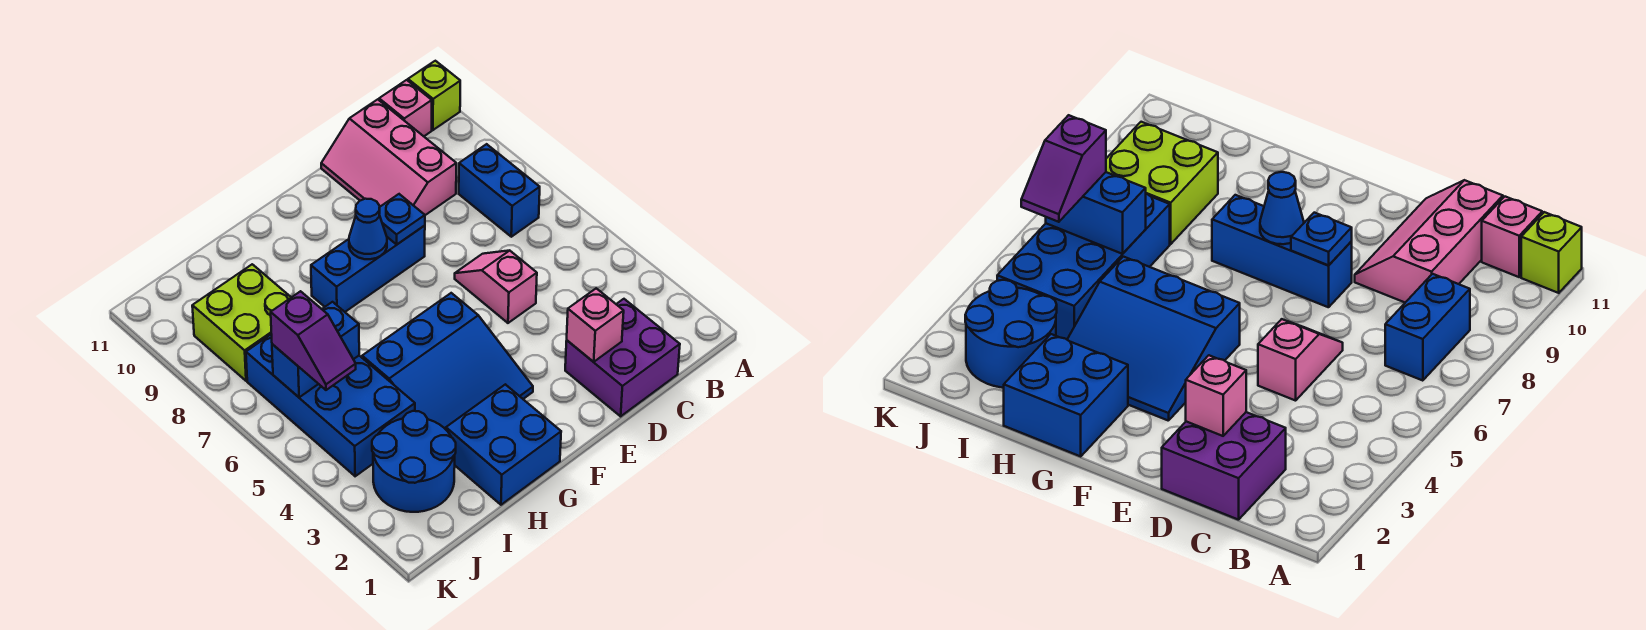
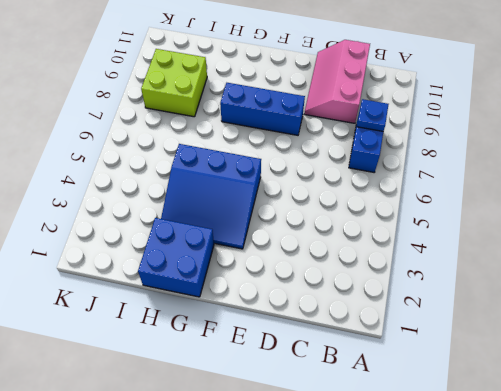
blue plate B8 level 2 -> blue plate E8 level 2
none -> lime brick A11 level 1
none -> pink brick B11 level 1
none -> purple brick C1:D2 level 1

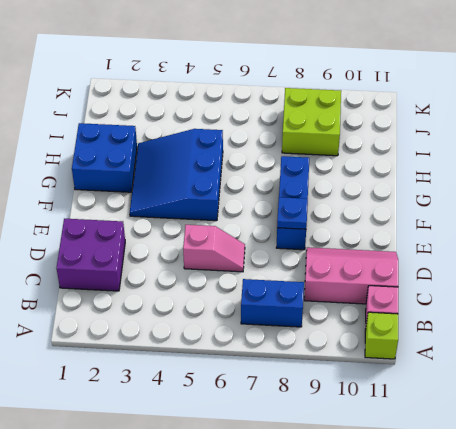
none -> blue round brick I2:J3 level 1
none -> blue brick I4:J7 level 1
none -> pink brick D2 level 2

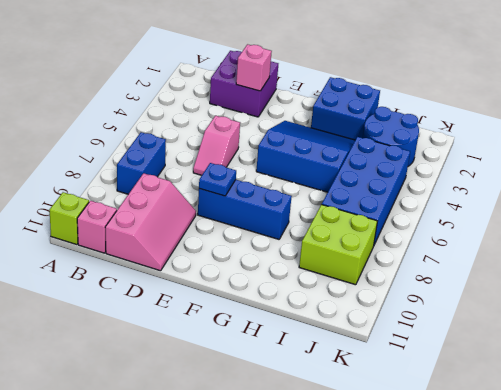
none -> blue cone F8 level 2
none -> blue brick I6:J6 level 2
none -> purple slope J5:J6 level 3 top 6

